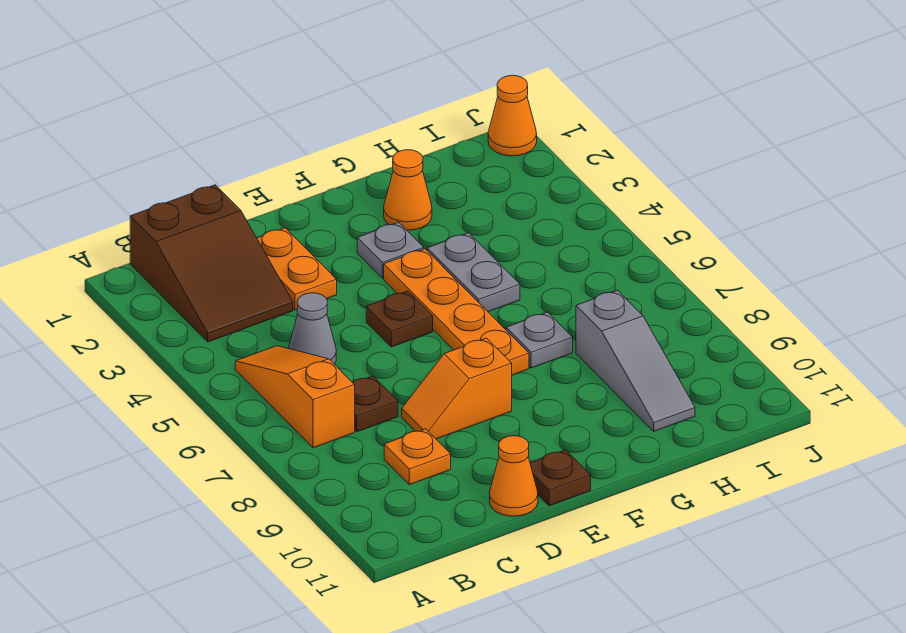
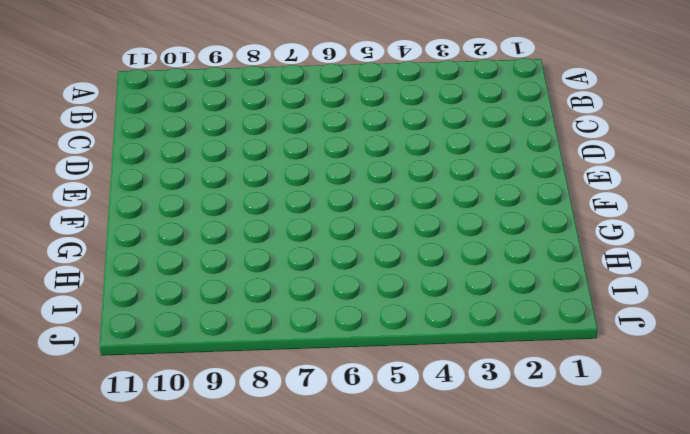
none -> brown slope B1:C3 level 1 top 1
none -> orange slope B5:B7 level 1 top 7
none -> grey cone C5 level 1

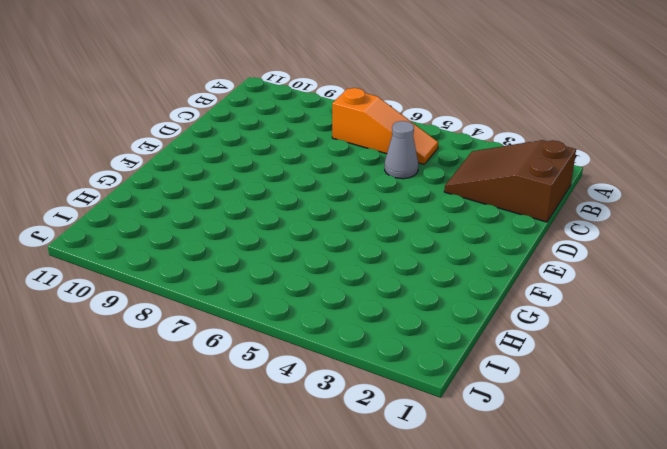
none -> brown plate C7 level 1
none -> orange plate C9 level 1
none -> orange plate D2:D3 level 1

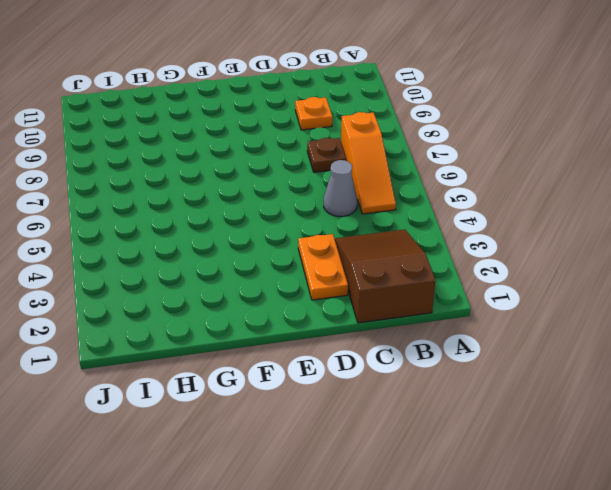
none -> orange slope D8:E8 level 1 top E
none -> orange cone D11 level 1
none -> brown plate E5 level 1

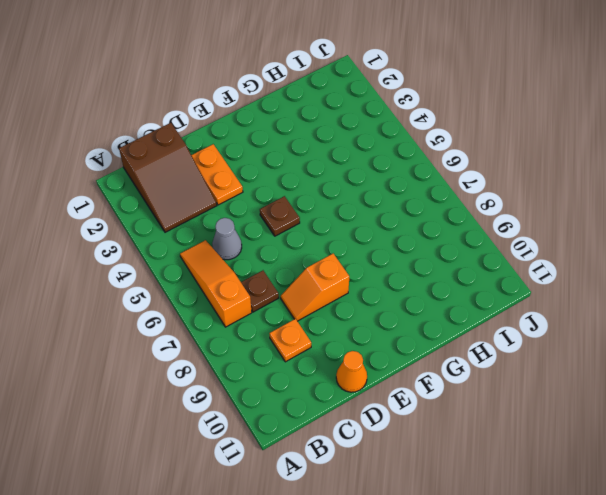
none -> brown plate E11 level 1
none -> grey plate F3 level 1
none -> orange plate F4:F7 level 1

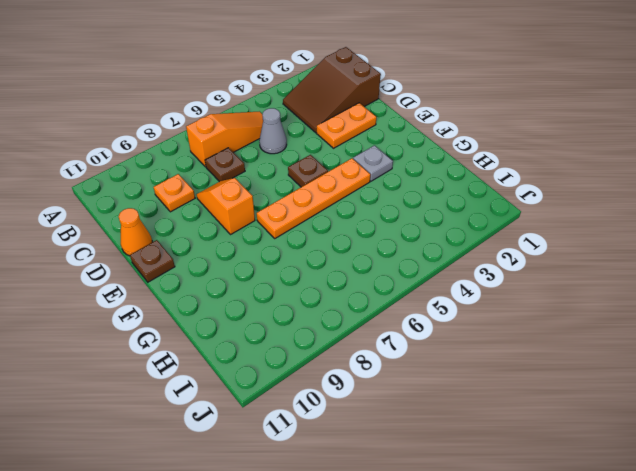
none -> orange cone G2 level 1
none -> grey plate G4:G5 level 1
none -> grey plate G7 level 1

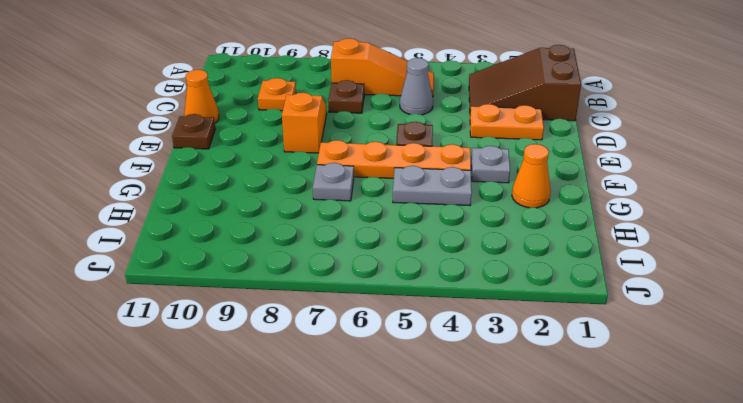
none -> grey slope H8:H10 level 1 top 8
none -> orange cone J1 level 1

